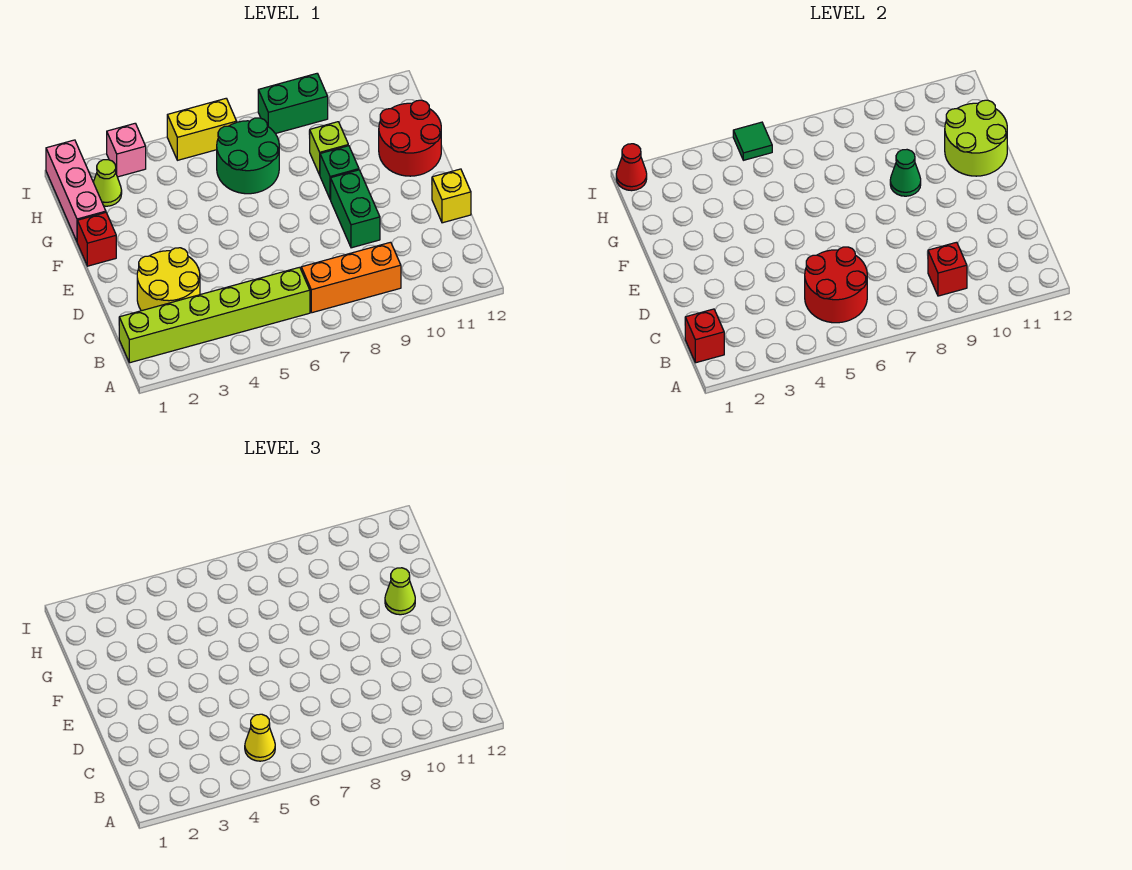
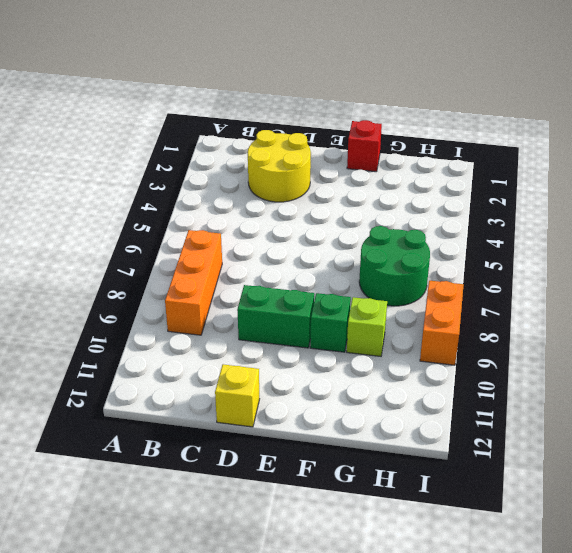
orange brick I8:I9 level 1 -> green brick I8:I9 level 1
none -> lime brick B1:B6 level 1
none -> red round brick F11:G12 level 1
none -> pink brick G1:I1 level 1

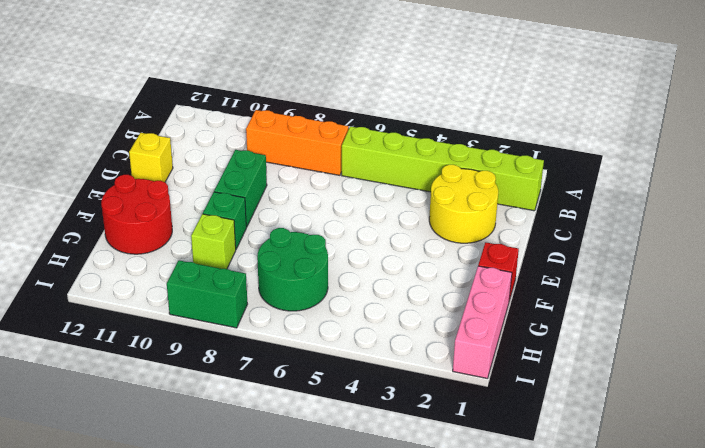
none -> lime cone H2 level 1
none -> pink brick I3 level 1
none -> yellow brick I5:I6 level 1

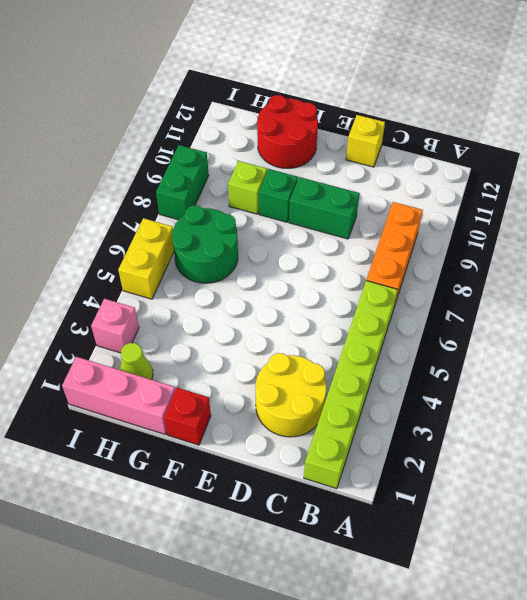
none -> red brick B1 level 2
none -> red round brick B5:C6 level 2
none -> red brick B9 level 2

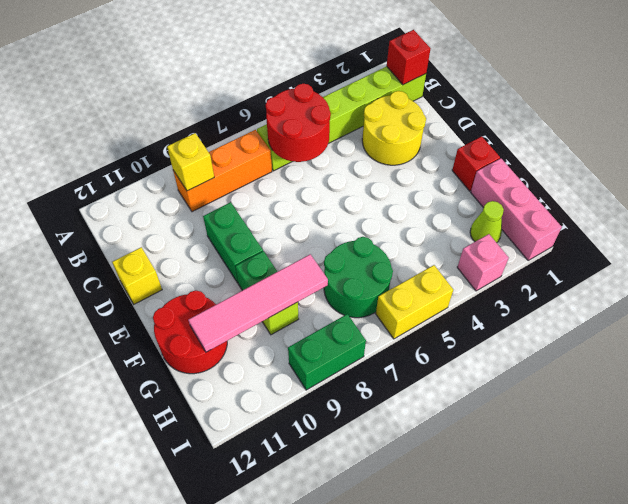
yellow brick B9 level 2 -> red brick B9 level 2
pink tile G8:G11 level 2 -> lime round brick F11:G12 level 2
none -> green cone F9 level 2
none -> red cone I1 level 2
none -> green tile I5 level 2

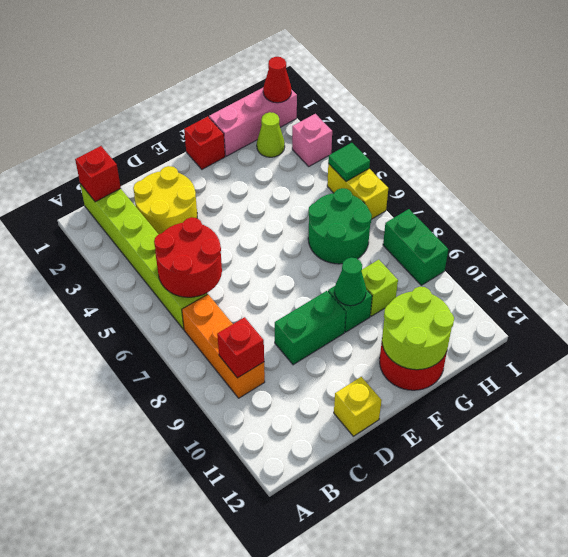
none -> yellow cone B5 level 3
none -> lime cone F11 level 3

